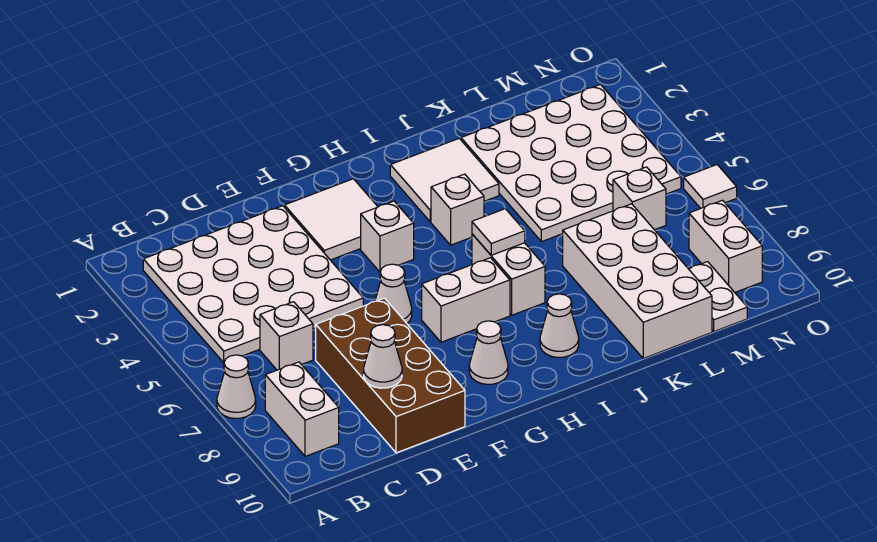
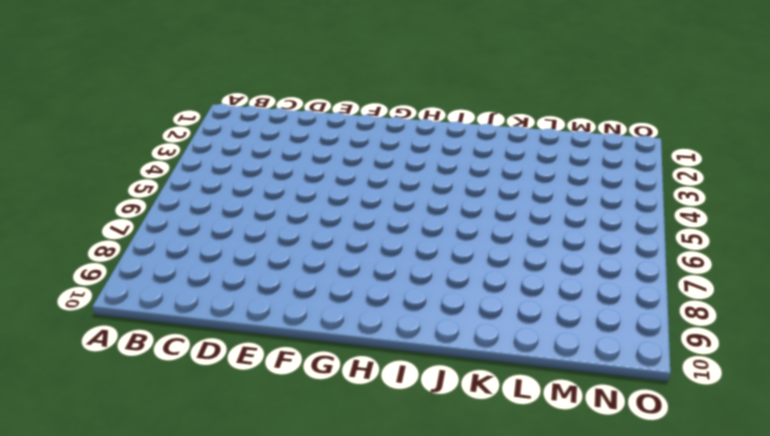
none -> white cone A7 level 1
none -> white plate B2:E5 level 1
none -> white brick B8:B9 level 1

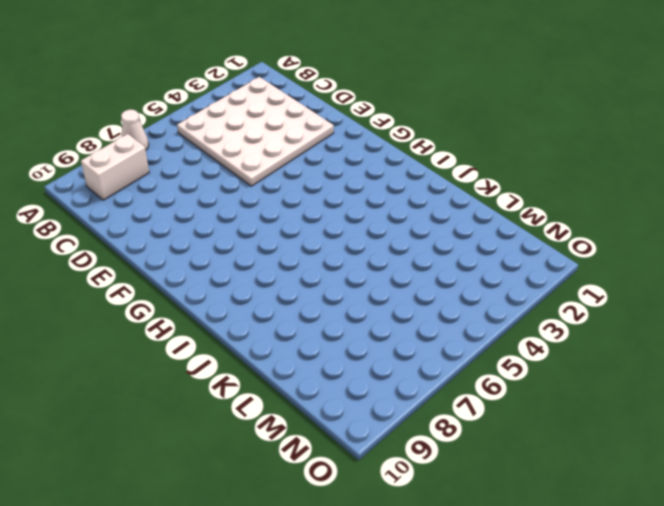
none -> white brick C6 level 1
none -> brown brick D7:E10 level 1
none -> white tile F2:G3 level 1

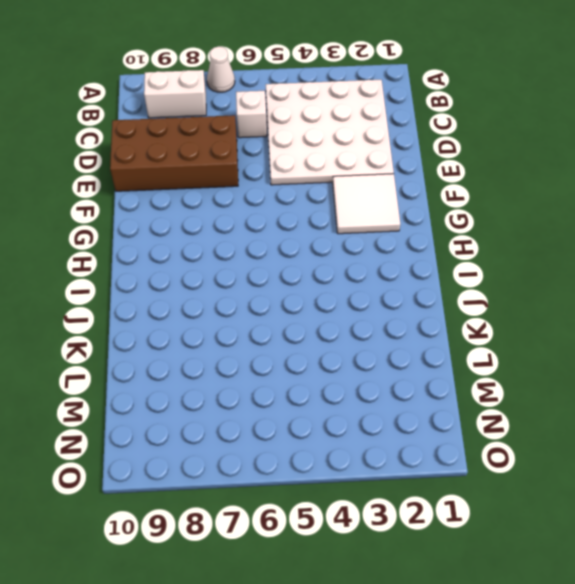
none -> white cone F6 level 1
none -> white brick G4 level 1
none -> white brick G7:H7 level 1

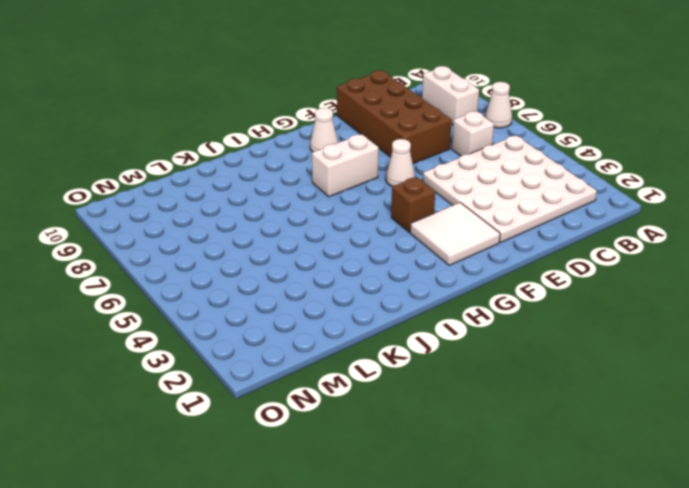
brown brick G4 level 1 -> white brick G4 level 1
none -> white tile I2:J3 level 1
none -> white brick I4 level 1
none -> white brick I6:I7 level 1

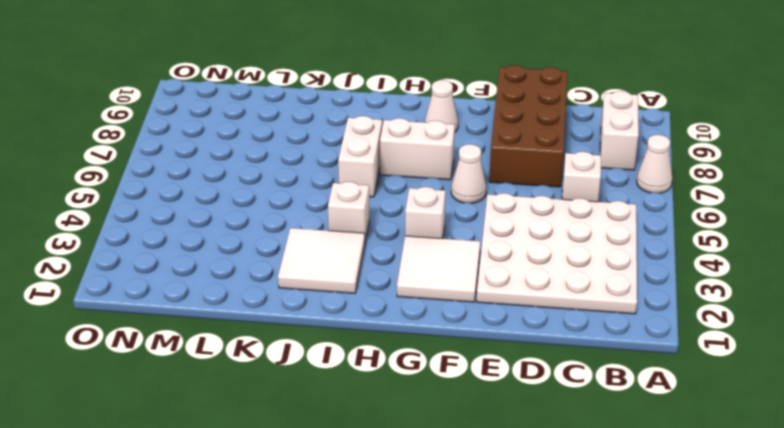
none -> white cone I9 level 1
none -> white plate K2:N5 level 1
none -> white brick K7:L10 level 1

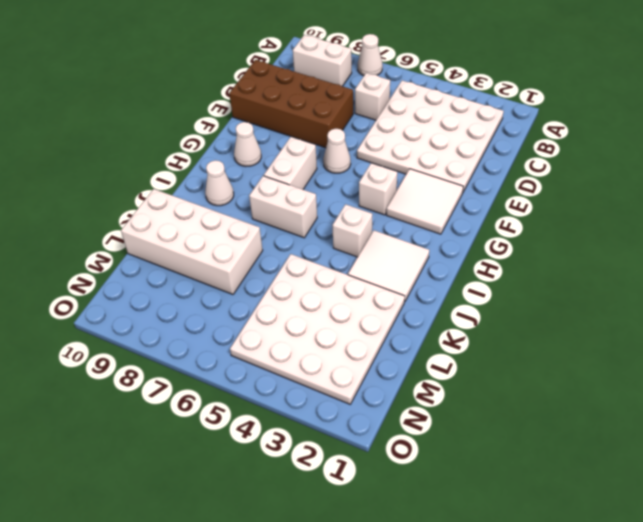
none -> white brick M6 level 1
none -> white plate M9:M10 level 1
none -> white brick N8:N9 level 1

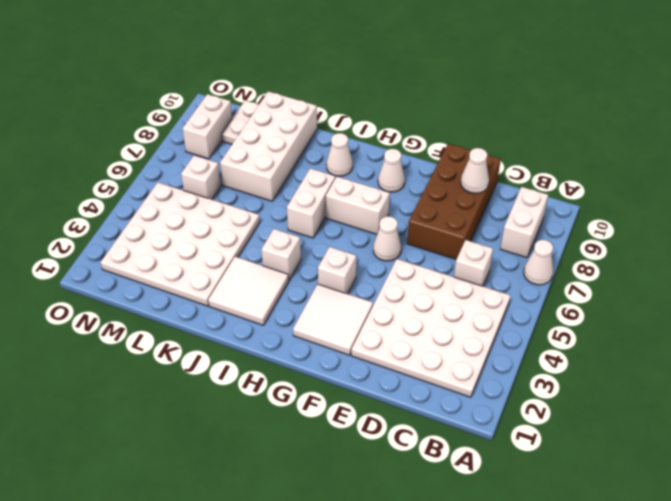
none -> white tile O6 level 1
none -> white tile I6 level 2

